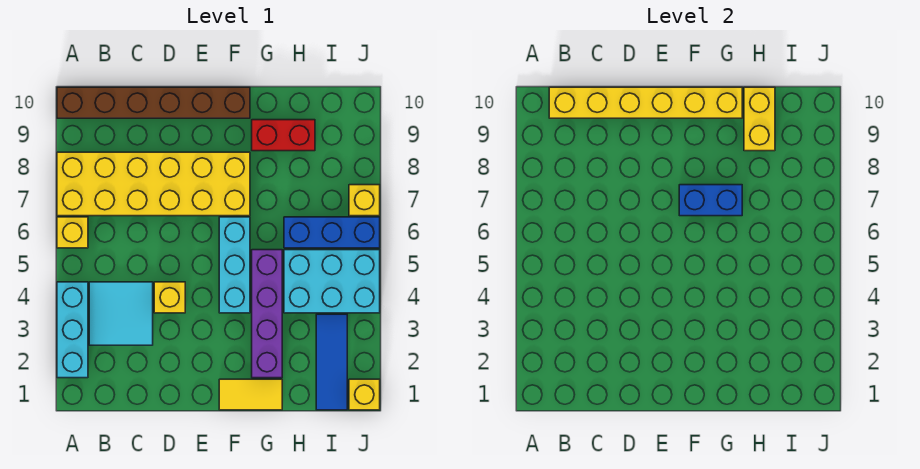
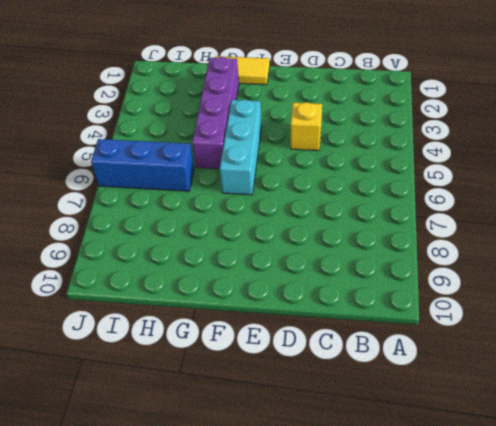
none -> cyan brick A2:A4 level 1
none -> yellow brick A6 level 1
none -> yellow brick A7:F8 level 1

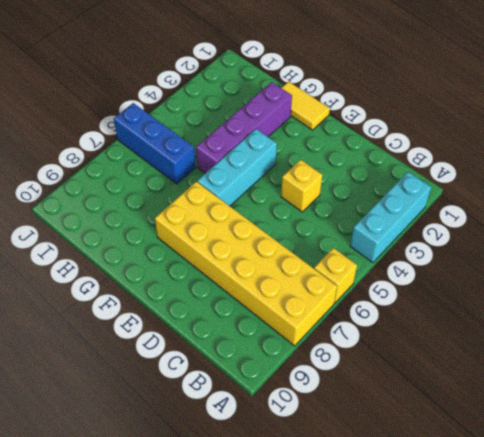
none -> brown brick A10:F10 level 1
none -> cyan tile B3:C4 level 1
none -> red brick G9:H9 level 1

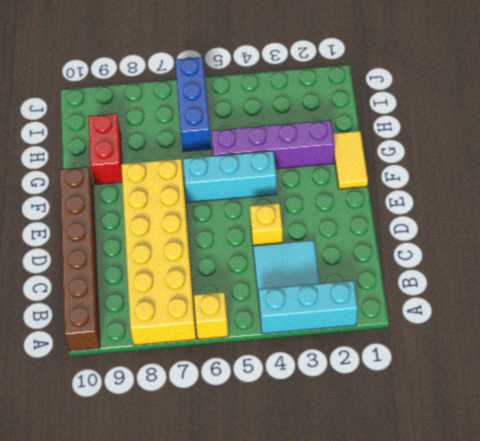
none -> cyan brick H4:J5 level 1
none -> blue tile I1:I3 level 1
none -> yellow brick J1 level 1

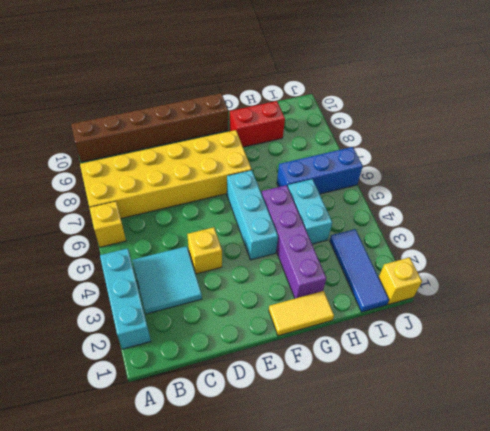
cyan brick H4:H5 level 1 -> cyan brick H4:J5 level 1
none -> yellow brick J7 level 1
none -> yellow brick B10:G10 level 2
none -> blue brick F7:G7 level 2

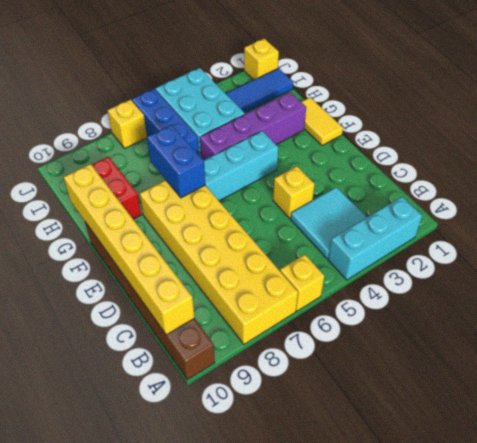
none -> yellow brick H9:H10 level 2

